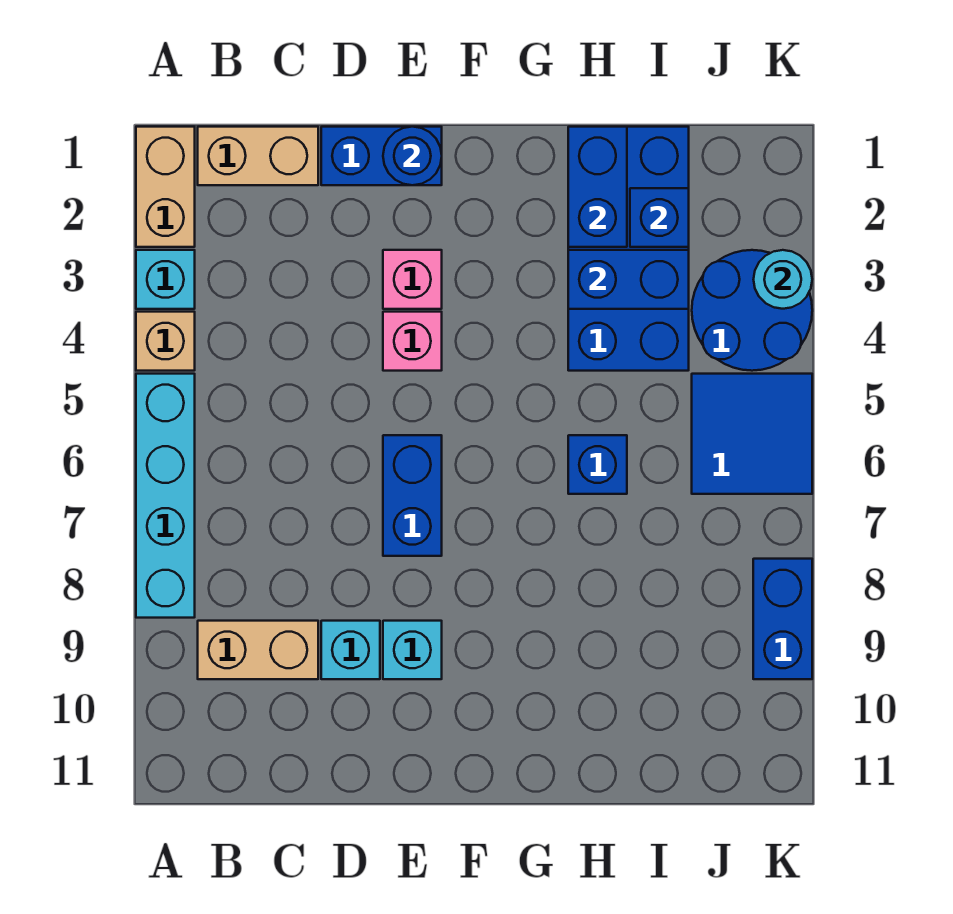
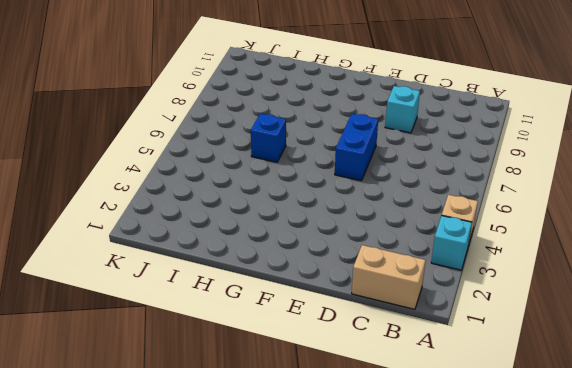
none -> tan brick A1:A2 level 1
none -> cyan brick A5:A8 level 1
none -> tan brick B9:C9 level 1

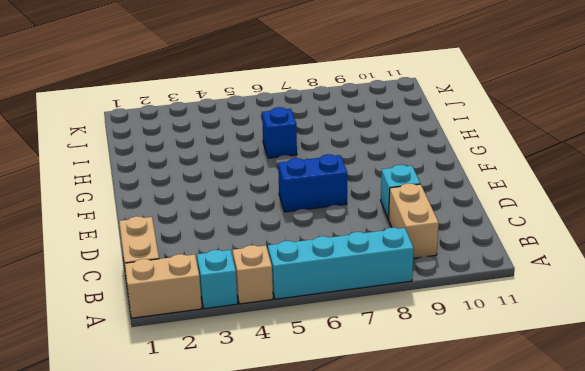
none -> blue brick D1:E1 level 1
none -> pink brick E3 level 1
none -> pink brick E4 level 1

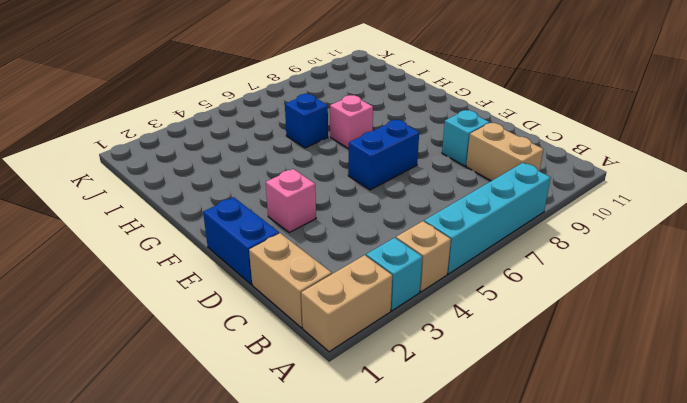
pink brick G7 level 1 -> pink brick E4 level 1
none -> cyan brick E9 level 1
none -> blue brick H1:I4 level 1
none -> blue round brick J3:K4 level 1

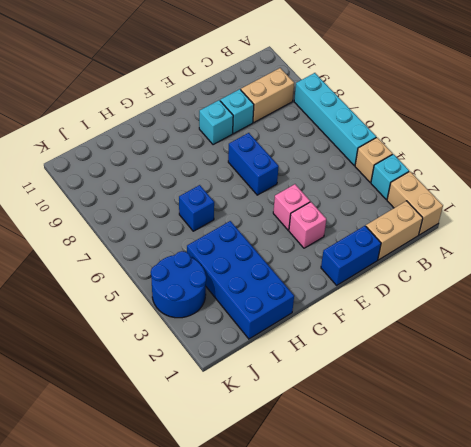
none -> blue tile J5:K6 level 1
none -> blue brick K8:K9 level 1
none -> blue round brick E1 level 2

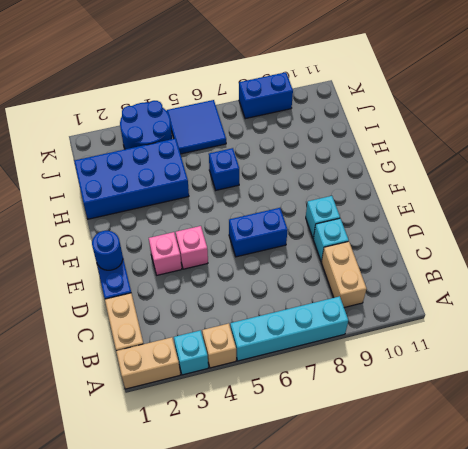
none -> blue brick H1:H2 level 2
none -> blue brick H3:I3 level 2
none -> blue brick I2 level 2

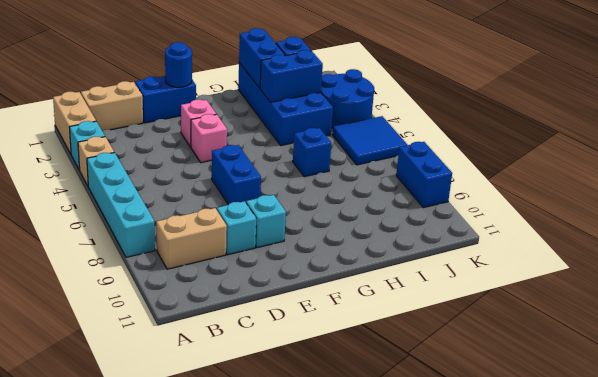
none -> cyan round brick K3 level 2

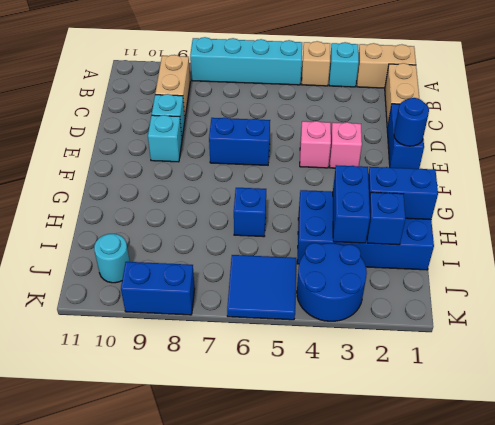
cyan round brick J10 level 1 -> cyan round brick K3 level 2

